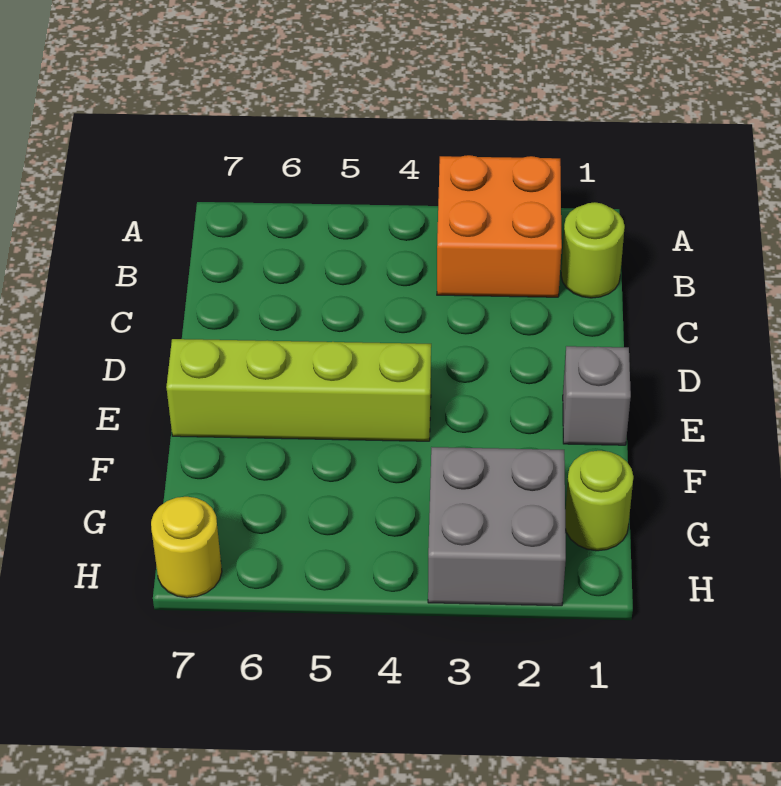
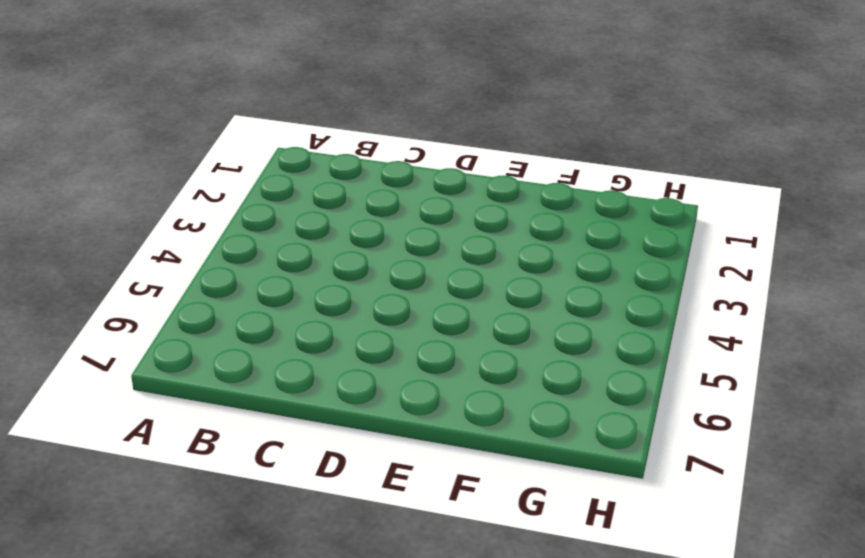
none -> orange brick A2:B3 level 1
none -> lime round brick B1 level 1

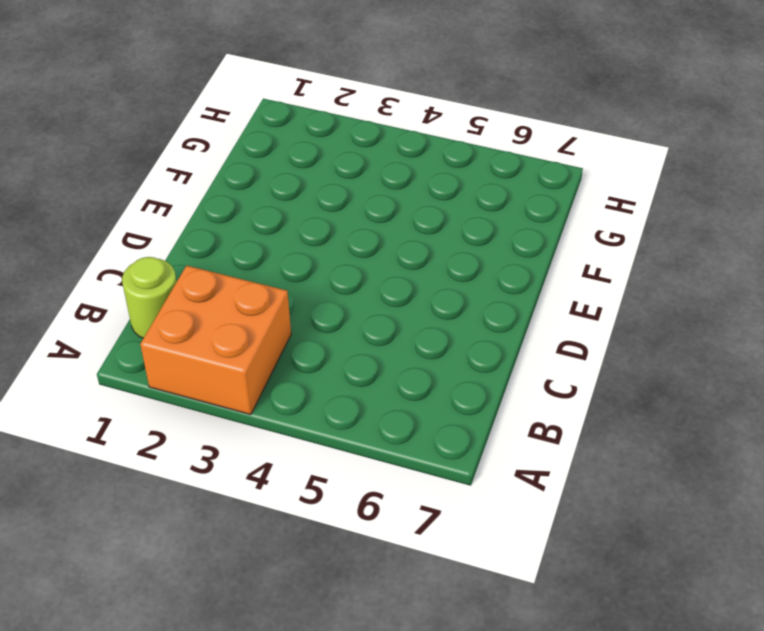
none -> grey brick E1 level 1
none -> lime brick E4:E7 level 1

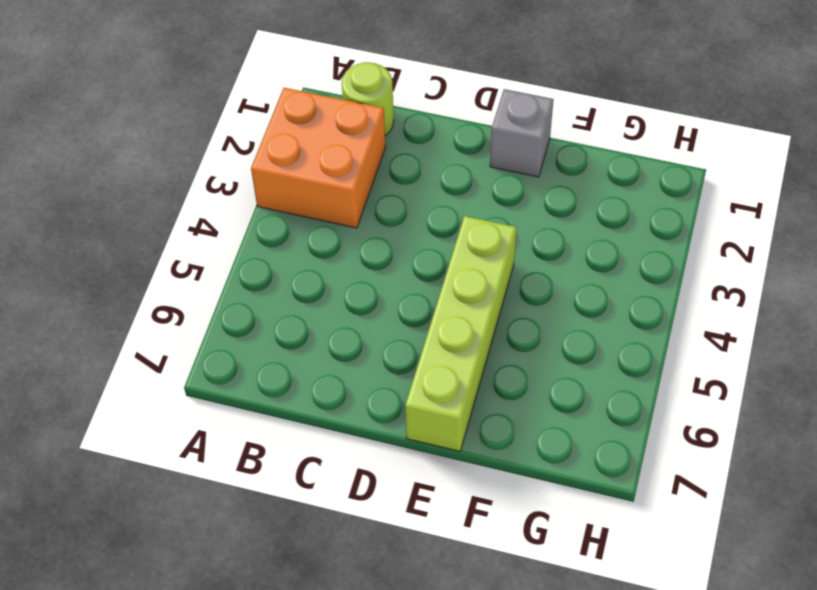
none -> lime round brick G1 level 1
none -> grey brick G2:H3 level 1

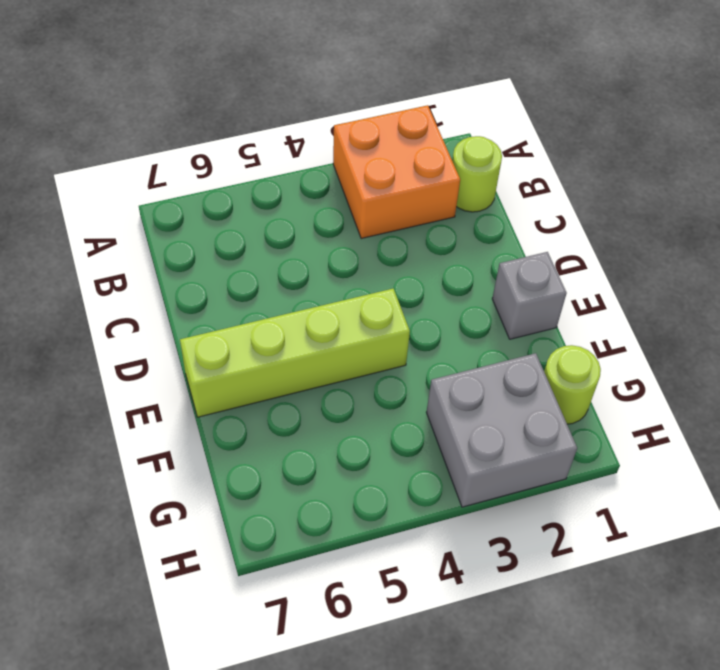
none -> yellow round brick H7 level 1

